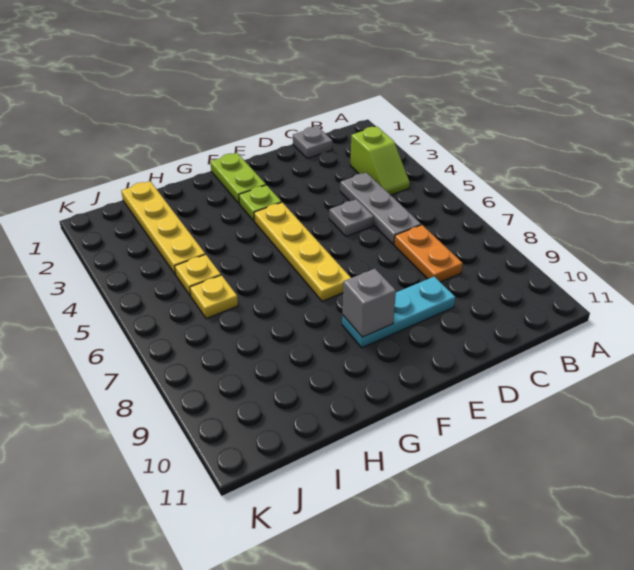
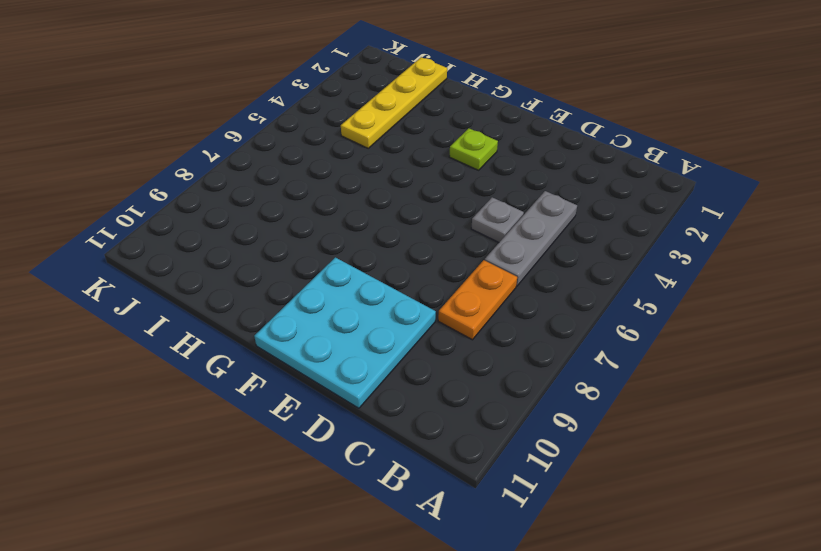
cyan plate D9:F11 level 1 -> cyan plate D9:F9 level 1
none -> lime slope B3:B4 level 1 top 3
none -> grey plate C1 level 1
none -> lime plate F1:F2 level 1

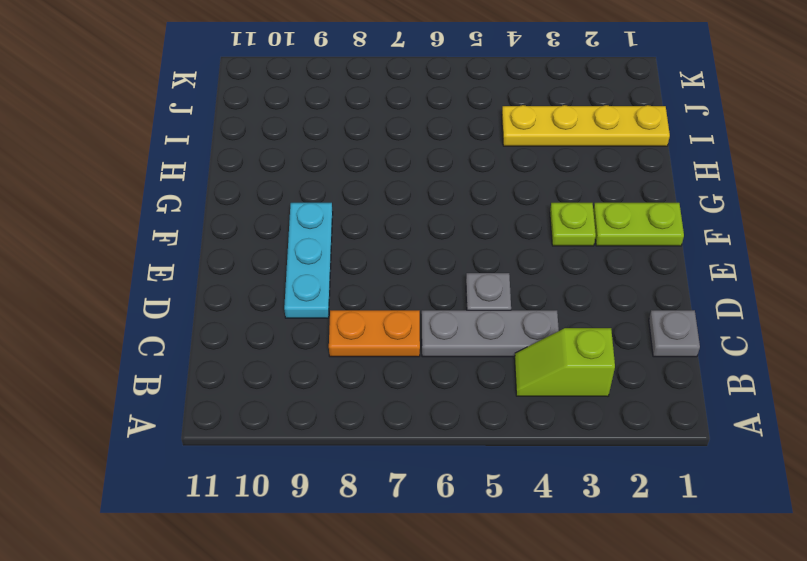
none -> yellow plate F4:F7 level 1
none -> yellow plate I5 level 1
none -> yellow plate I6 level 1

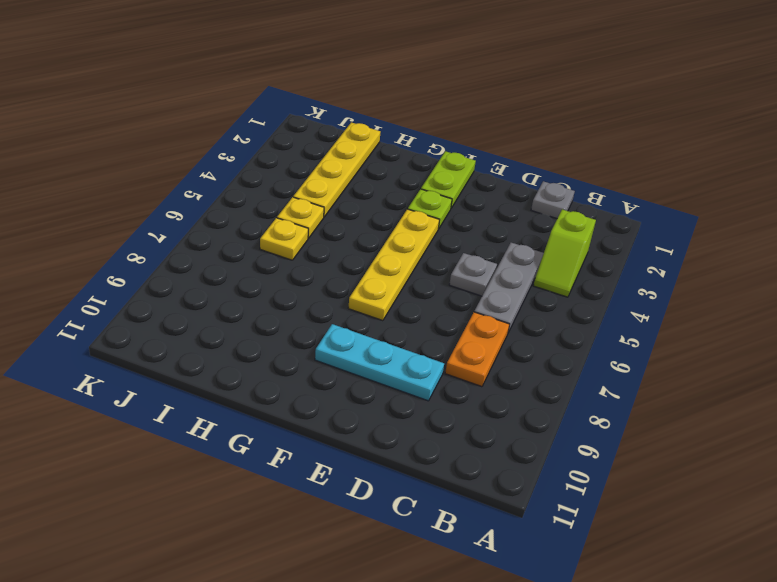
none -> grey brick F9 level 2

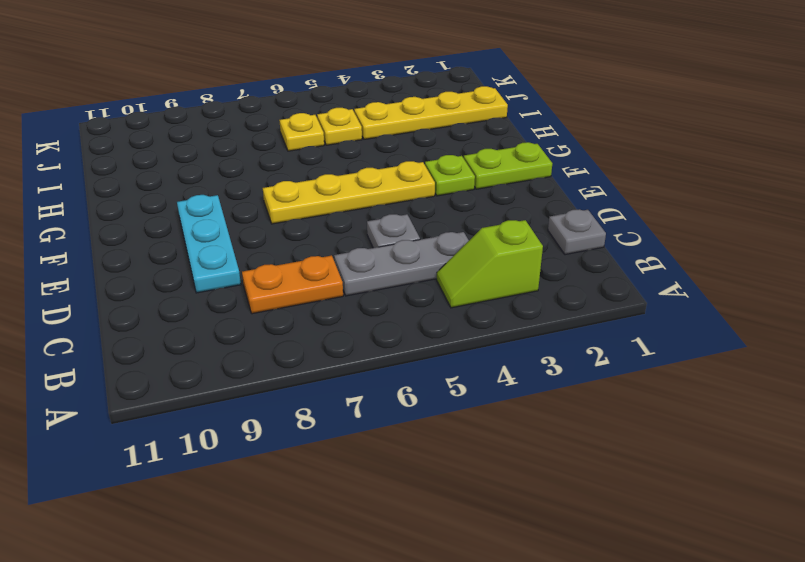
none -> grey brick F9 level 2

